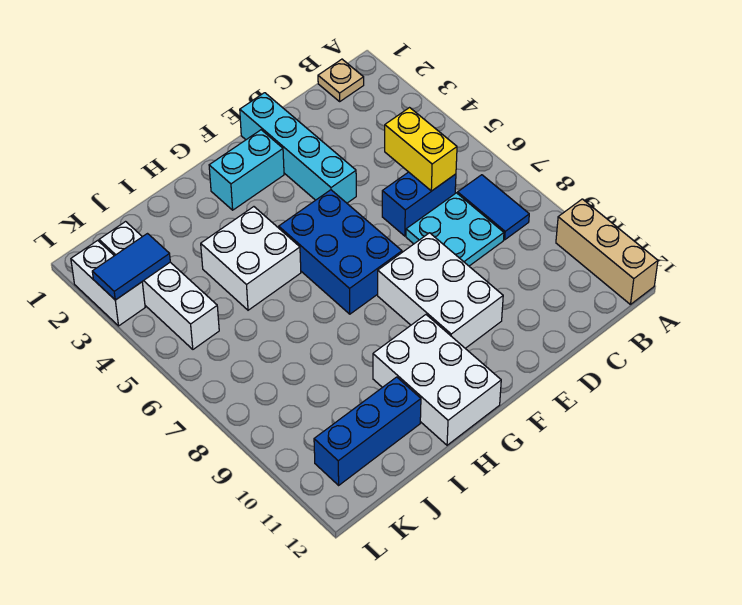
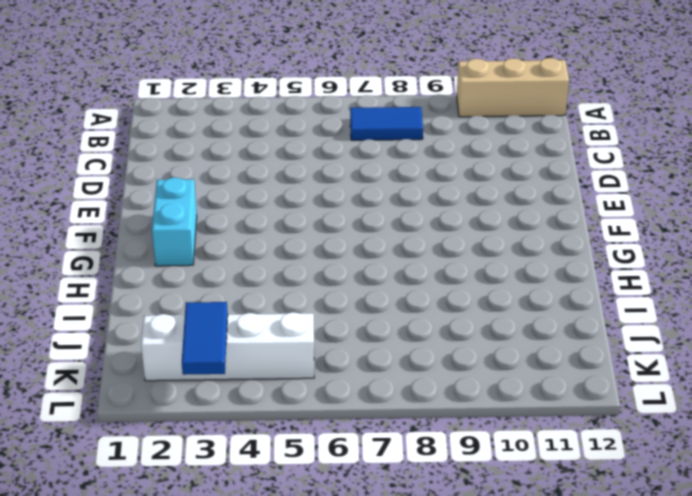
none -> tan plate B1 level 1
none -> blue brick C6:D6 level 1
none -> cyan plate C7:D8 level 1

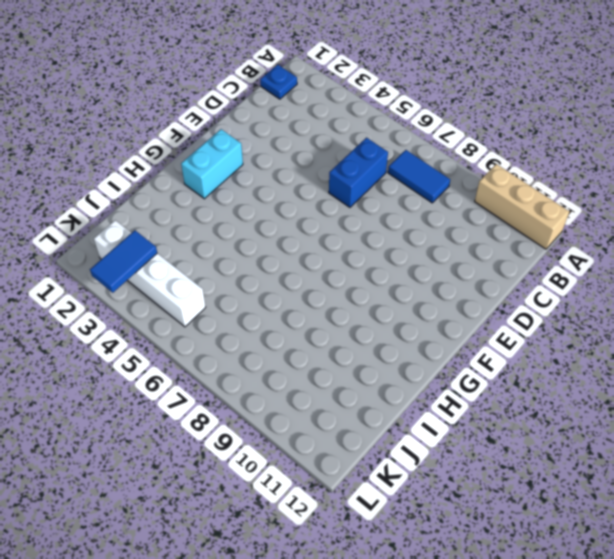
blue plate B1 level 1 -> tan plate B1 level 1
none -> cyan plate C7:D8 level 1
none -> cyan brick E1:E4 level 1
none -> white brick E8:F10 level 1

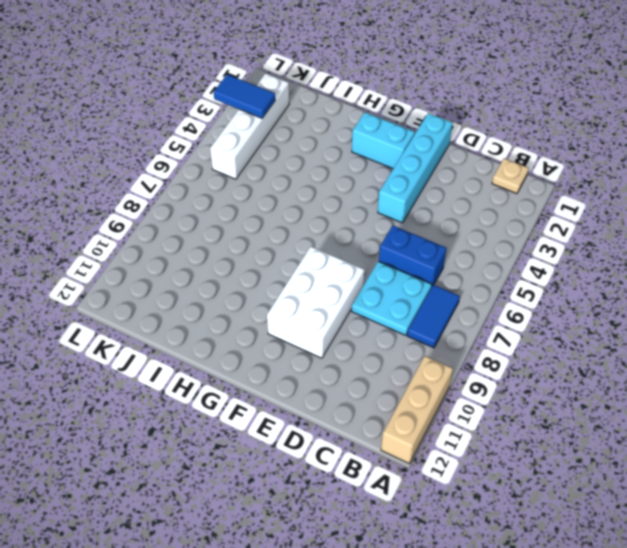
none -> blue brick F5:G7 level 1
none -> white brick G10:H12 level 1
none -> white brick H4:I5 level 1

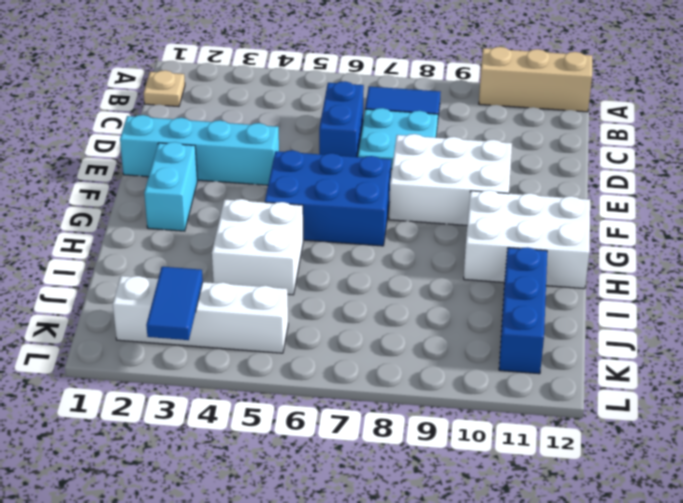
none -> white brick L2:L3 level 1
none -> yellow brick C5:C6 level 2

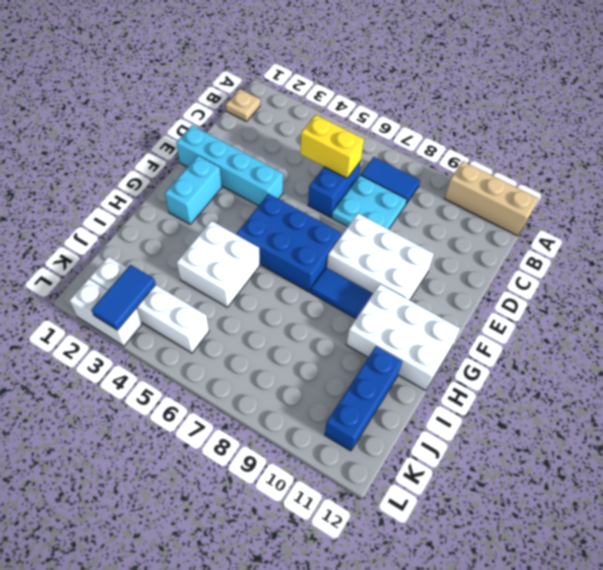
blue tile G8:G9 level 1 -> none

